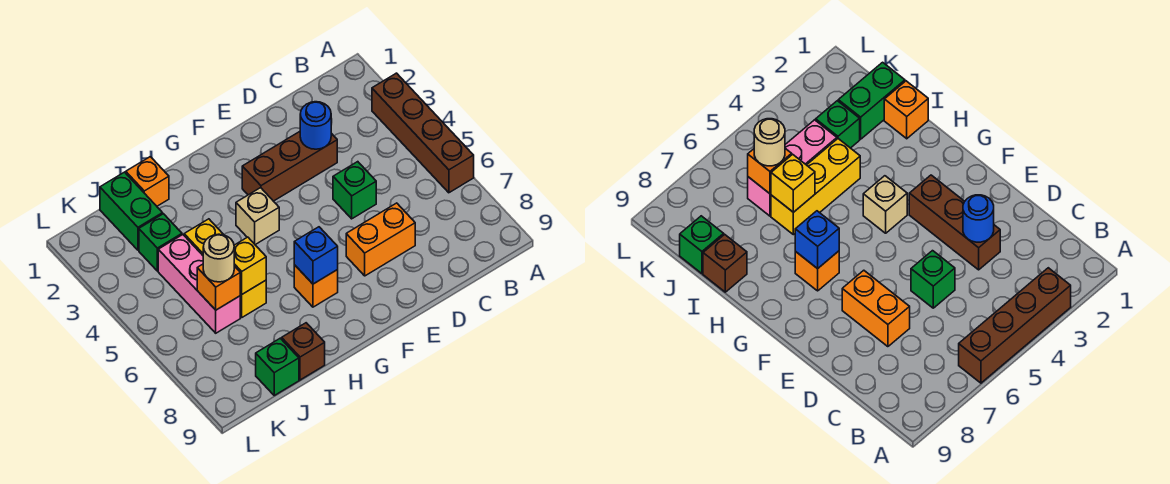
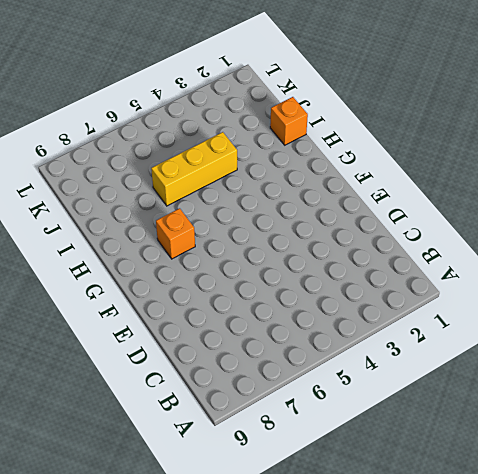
none -> brown brick A3:A6 level 1
none -> brown brick D3:F3 level 1
none -> green brick D5 level 1

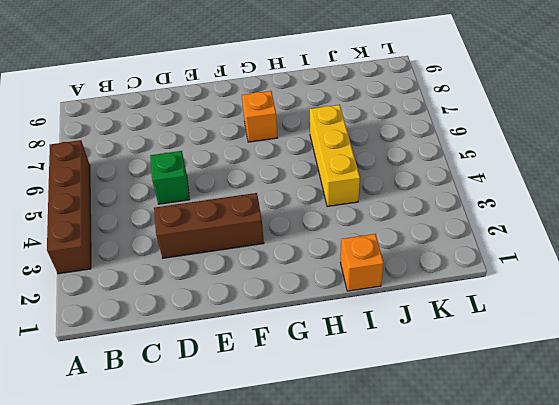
none -> orange brick D7:E7 level 1
none -> tan brick G4 level 1
none -> brown brick I9 level 1

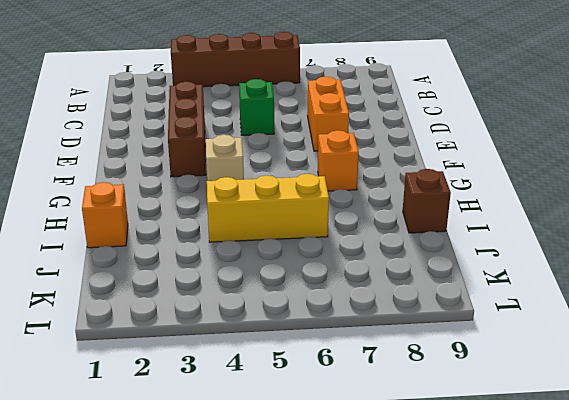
none -> green brick J1:J2 level 1
none -> green brick J3 level 1
none -> pink brick J4:J6 level 1

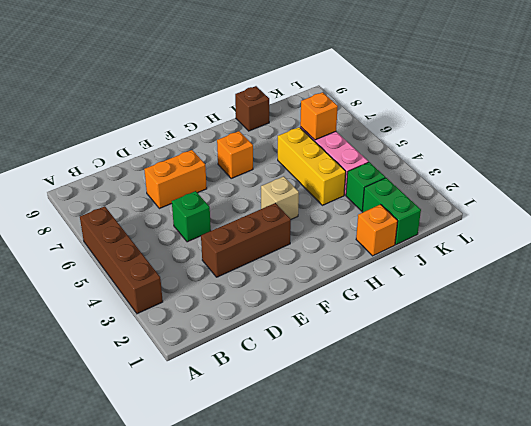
none -> green brick J9 level 1
none -> blue round brick D3 level 2
none -> blue brick G7 level 2

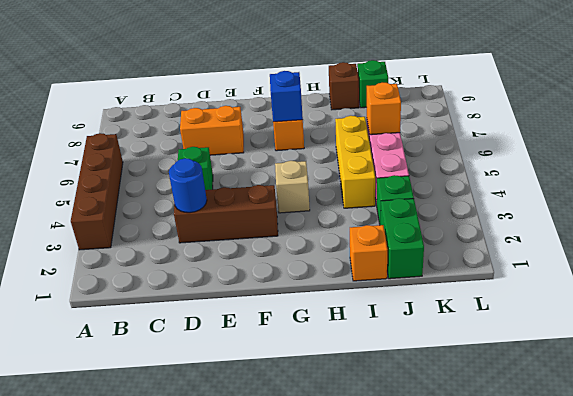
none -> yellow brick I6 level 2
none -> tan round brick J6 level 3

